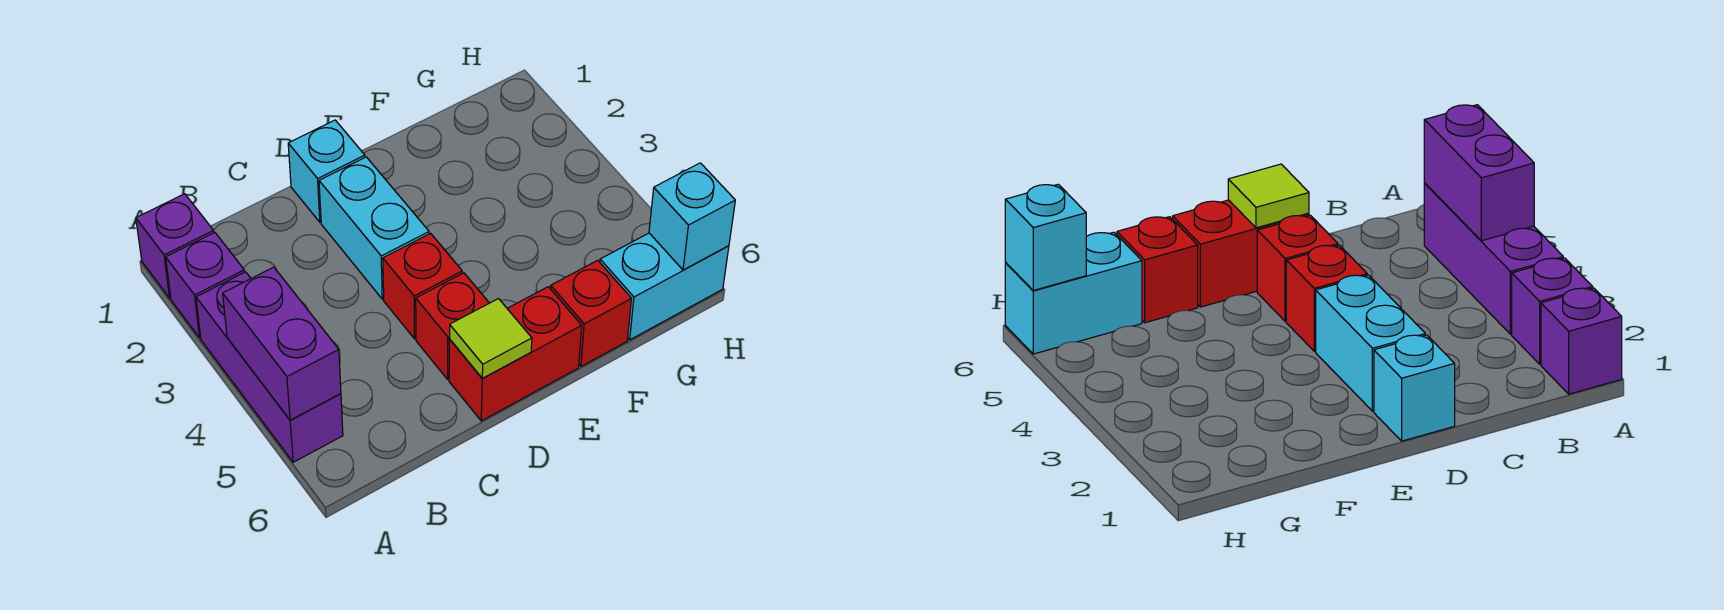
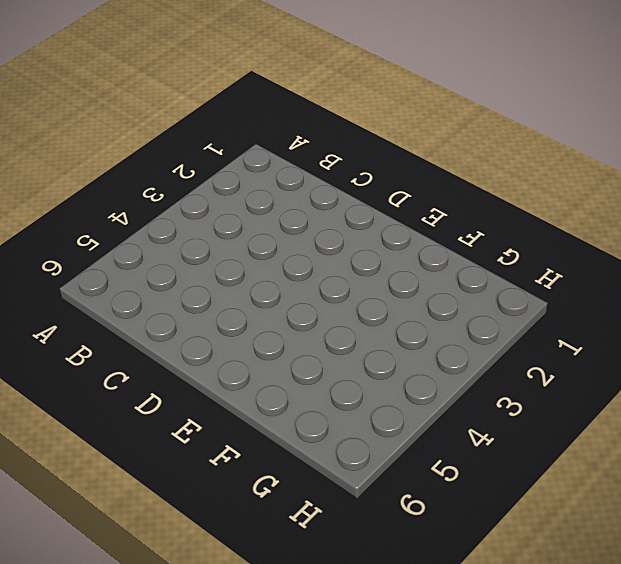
none -> purple brick A1 level 1
none -> purple brick A2 level 1
none -> purple brick A3:A5 level 1

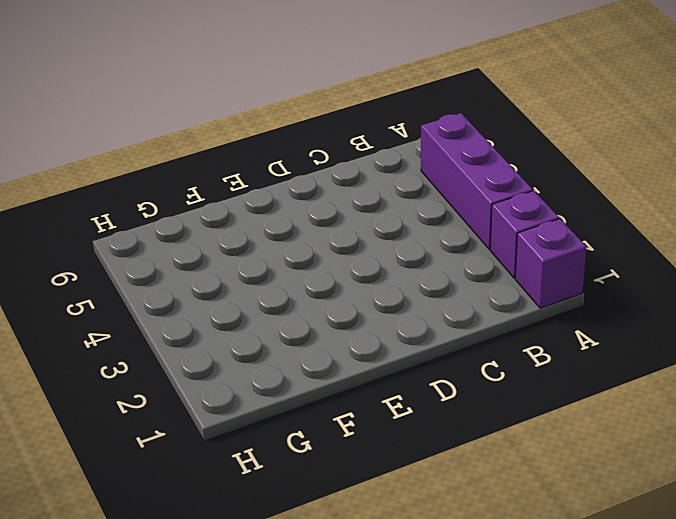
none -> cyan brick D1 level 1
none -> cyan brick D2:D3 level 1
none -> red brick D4 level 1

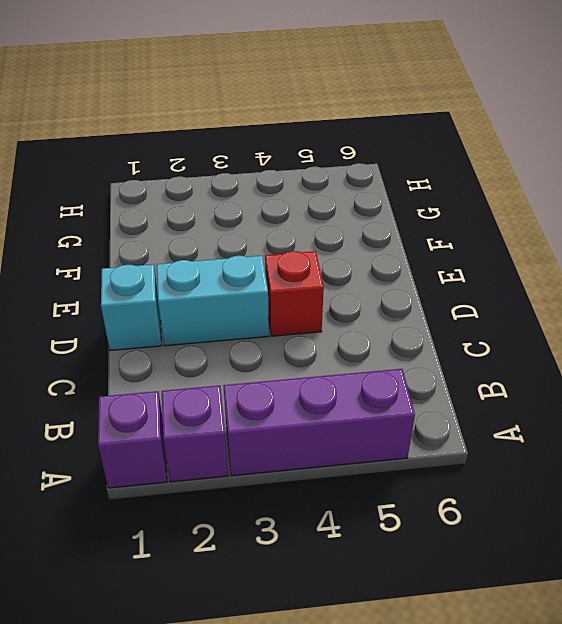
none -> red brick D5 level 1
none -> red brick D6:E6 level 1
none -> red brick F6 level 1

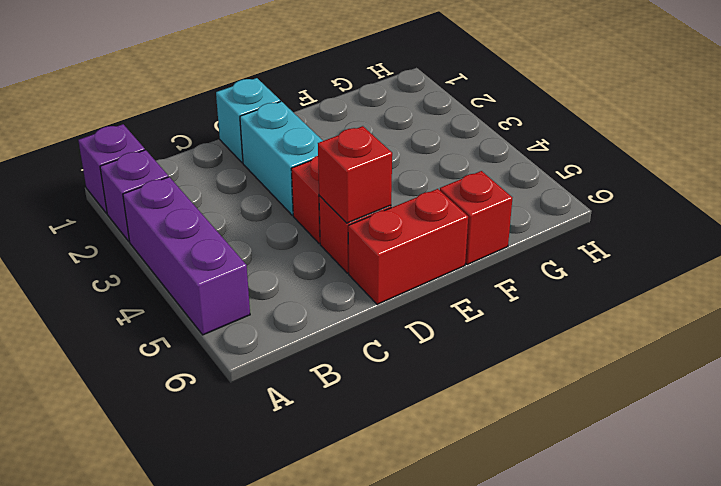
red brick D5 level 2 -> none
none -> cyan brick G6:H6 level 1
none -> purple brick A4:A5 level 2
none -> lime tile D6 level 2

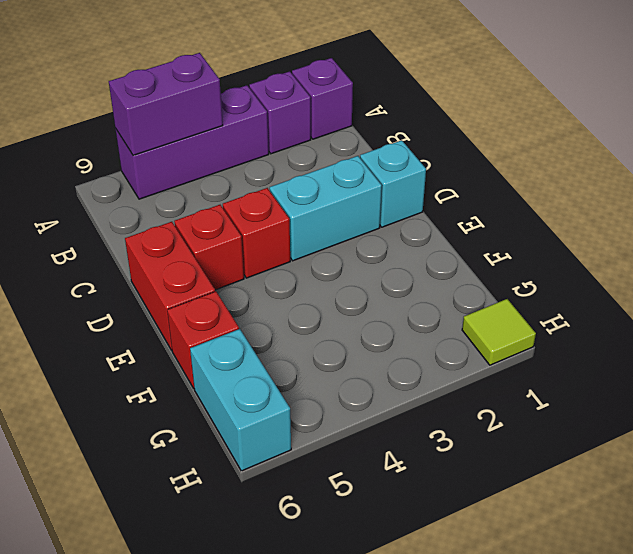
lime tile H1 level 1 -> lime tile D6 level 2
none -> cyan brick H6 level 2

